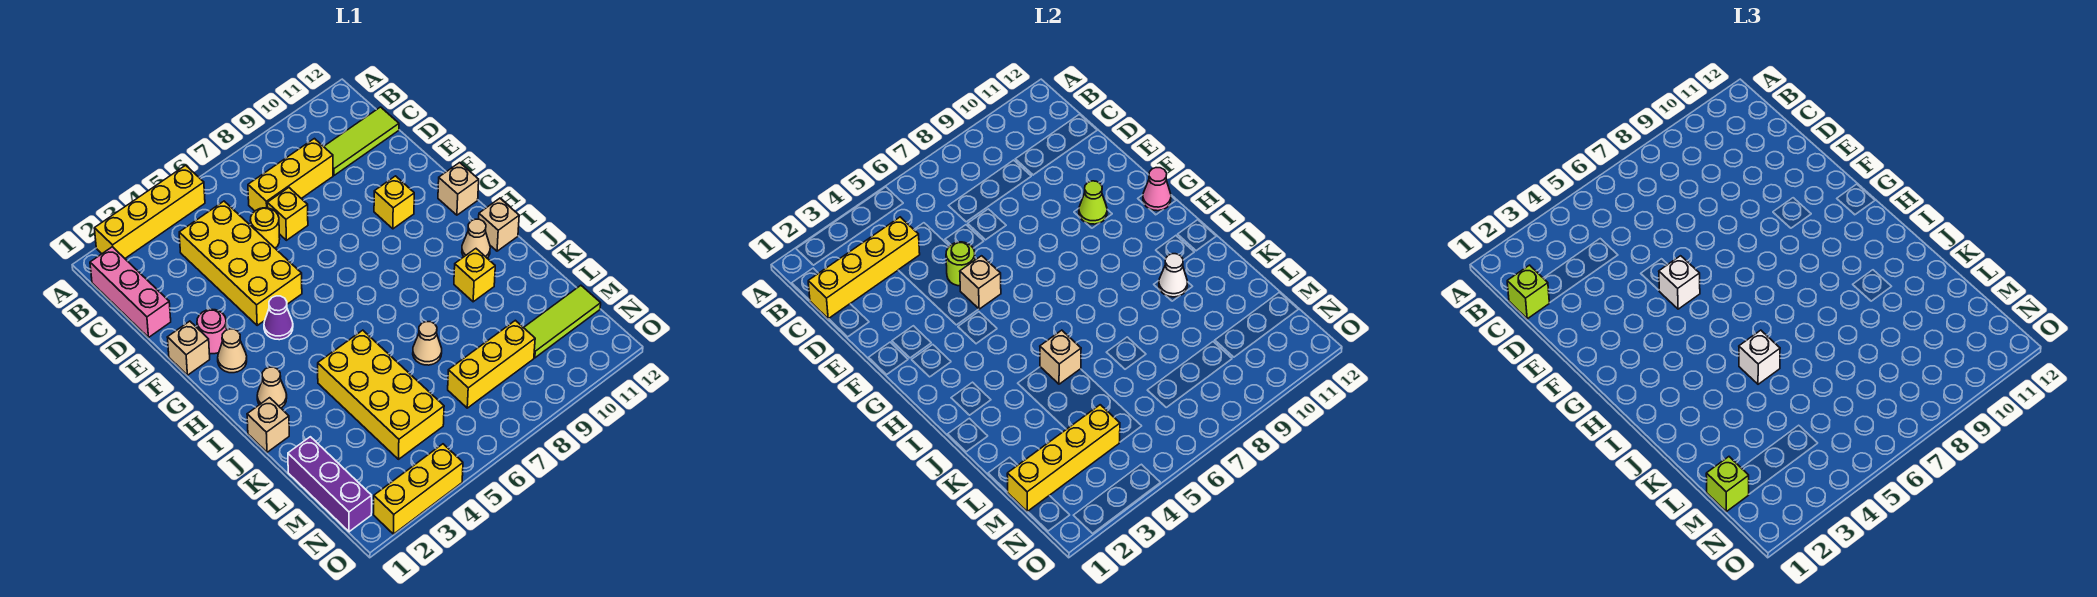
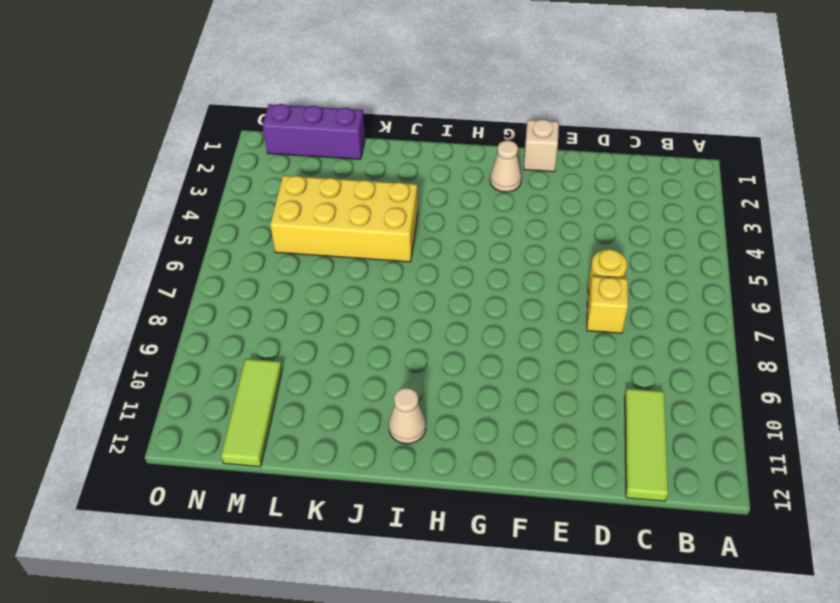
none -> yellow brick A2:A5 level 1
none -> pink brick B1:D1 level 1
none -> yellow brick C4:F5 level 1
none -> yellow brick C7:C9 level 1

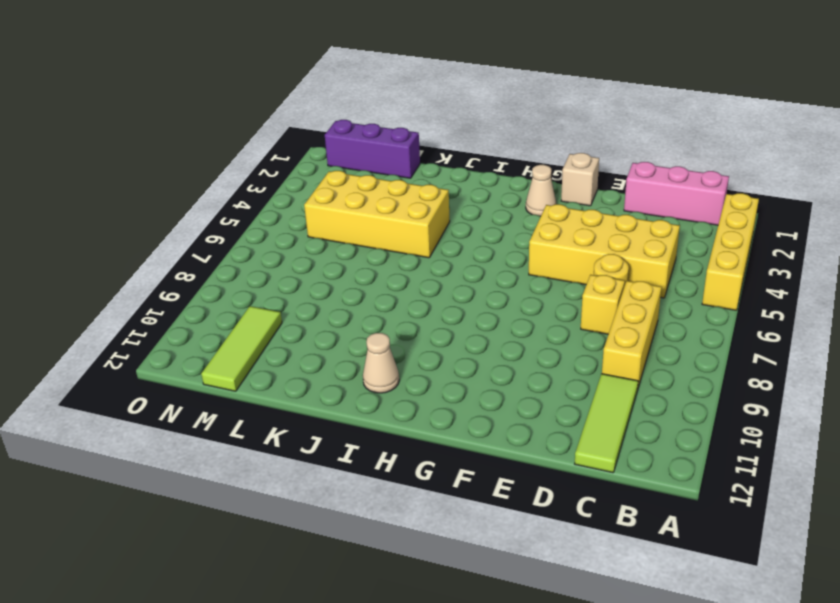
none -> pink round brick F2 level 1
none -> yellow brick F10 level 1
none -> purple cone G4 level 1
none -> tan brick G12 level 1

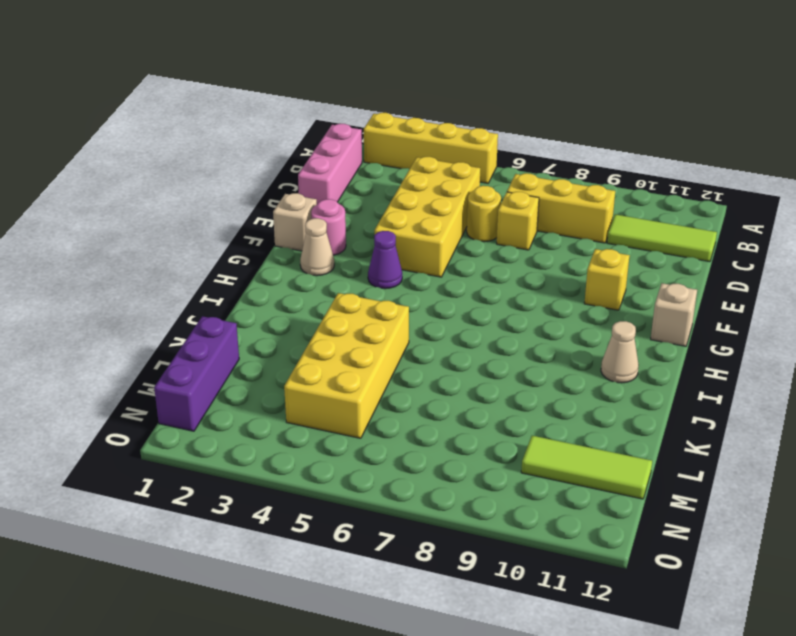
none -> tan cone I2 level 1
none -> tan brick I12 level 1
none -> tan brick J1 level 1
none -> yellow brick J10 level 1

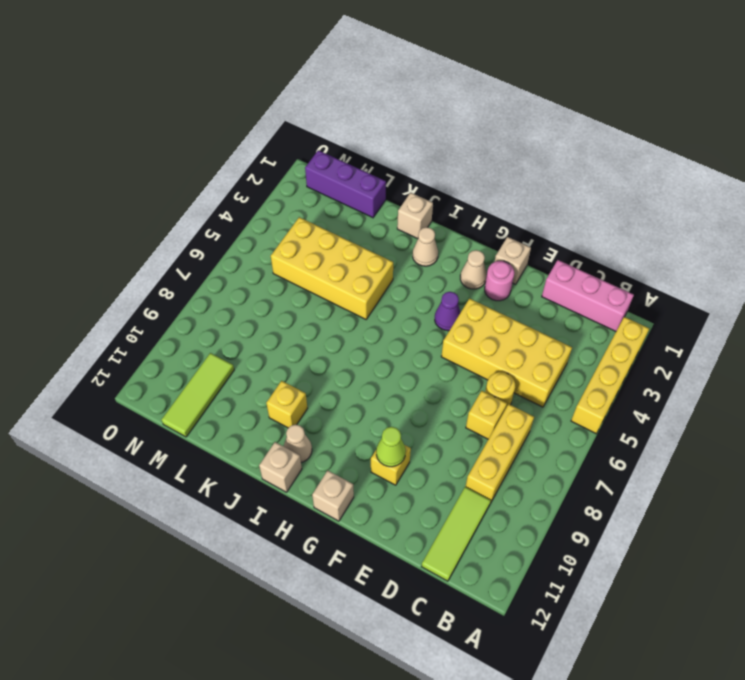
none -> tan cone K7 level 1
none -> yellow brick M7:M9 level 1
none -> yellow brick O2:O4 level 1
none -> yellow brick C1:C4 level 2

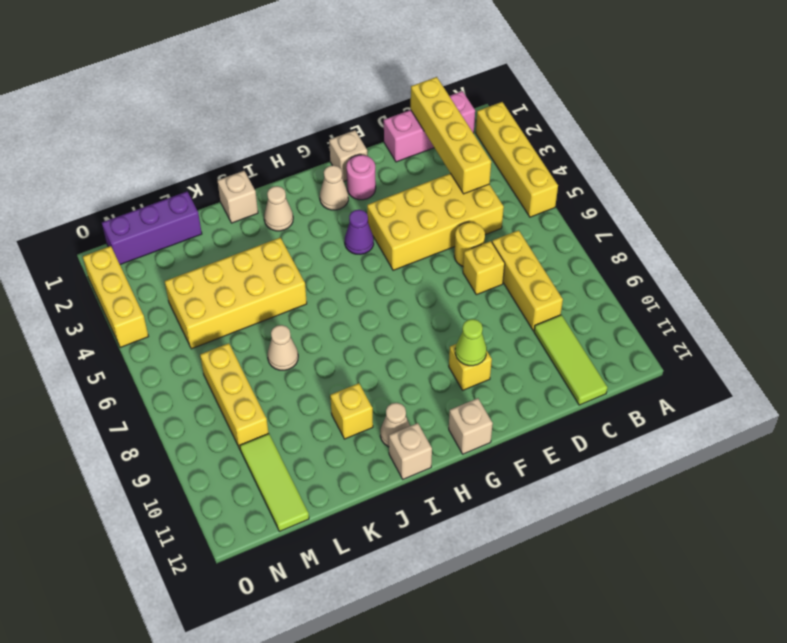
none -> lime round brick E5 level 2
none -> tan brick F5 level 2
none -> pink cone G12 level 2
none -> tan brick J5 level 2

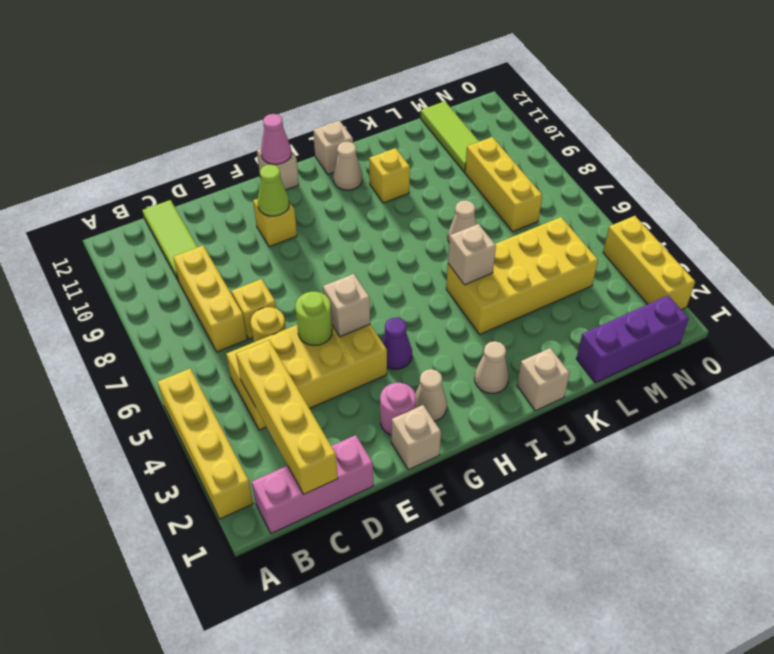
none -> white cone J10 level 2
none -> yellow brick M1:M4 level 2
none -> lime brick C1 level 3
none -> white brick F5 level 3

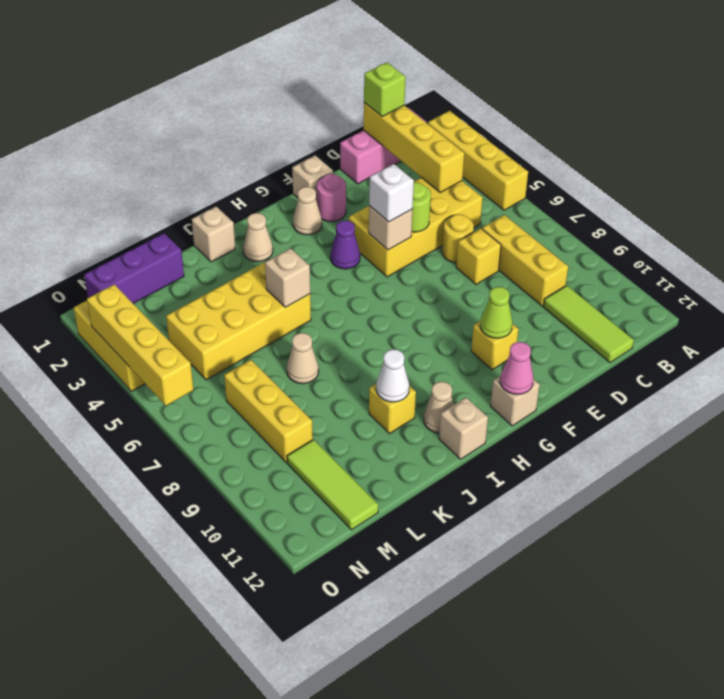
yellow brick O3:O6 level 2 -> yellow brick M1:M4 level 2
none -> white brick J5 level 3
none -> lime brick M1 level 3

